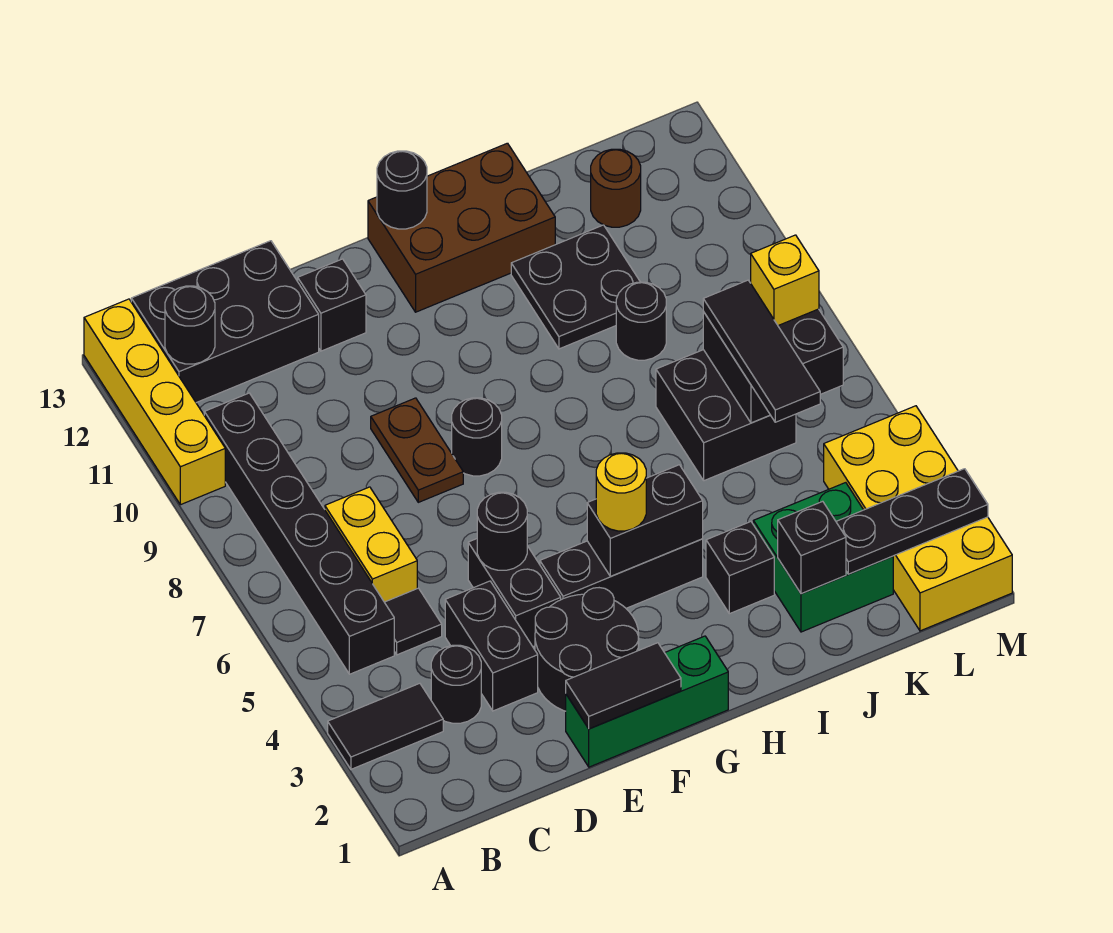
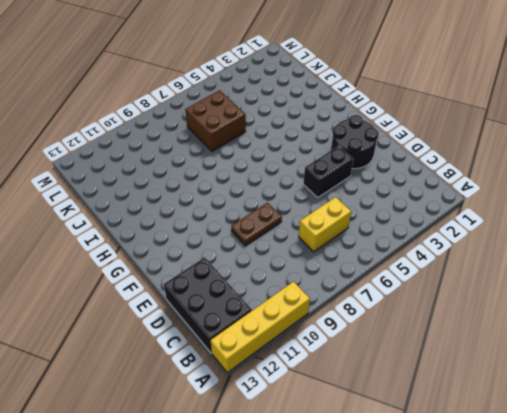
brown brick J6:K7 level 1 -> black brick J6:K7 level 1
none -> black tile A3:B3 level 1
none -> black brick B5:B10 level 1
none -> black round brick C3 level 1
none -> black tile C5 level 1

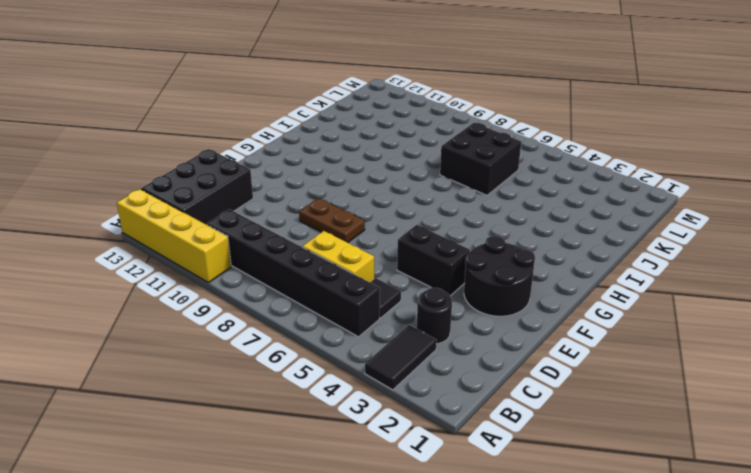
none -> black brick D3:D4 level 1
none -> green brick E1:G1 level 1
none -> black brick E12 level 1
none -> black brick F4:H4 level 1

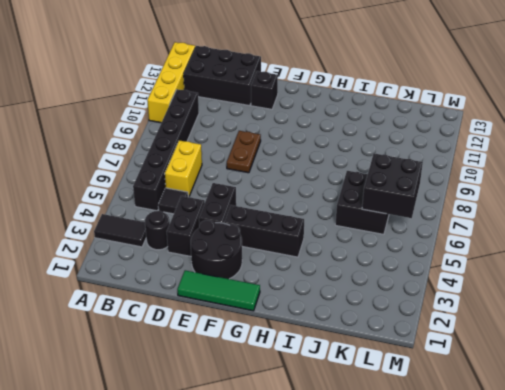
green tile E1:G1 level 1 -> green brick E1:G1 level 1
none -> black round brick F8 level 1
none -> brown brick G12:I13 level 1
none -> black brick I3 level 1
none -> black plate I10:J11 level 1

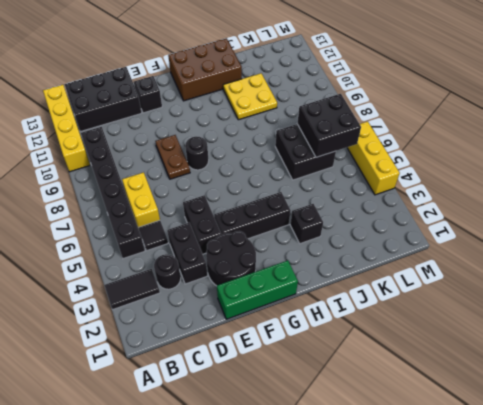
yellow plate I10:J11 level 1 -> black plate I10:J11 level 1
yellow brick M4:M6 level 1 -> yellow brick L1:M4 level 1
none -> green brick J2:K3 level 1
none -> black round brick J9 level 1
none -> brown round brick K12 level 1
none -> black round brick B12 level 2

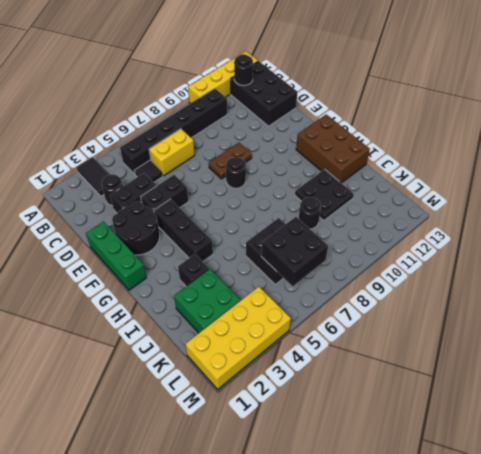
none -> black brick E12 level 1
none -> brown round brick K12 level 1
none -> black tile E1:F1 level 2
none -> black round brick E5 level 2

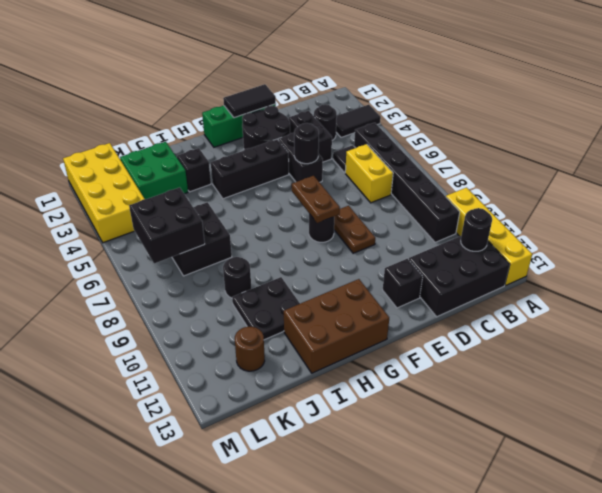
brown plate F7:F8 level 2 -> none
none -> black brick G4:H4 level 2
none -> black round brick G13 level 2
none -> black brick J2 level 2
none -> black plate K2:M2 level 2

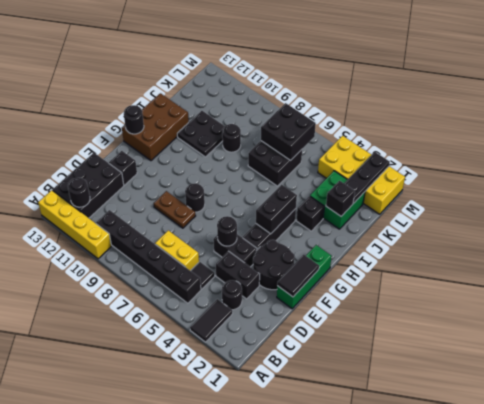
none -> brown round brick K12 level 1
none -> yellow round brick G4 level 3
none -> black tile K5:K7 level 3
none -> yellow brick L7 level 3

